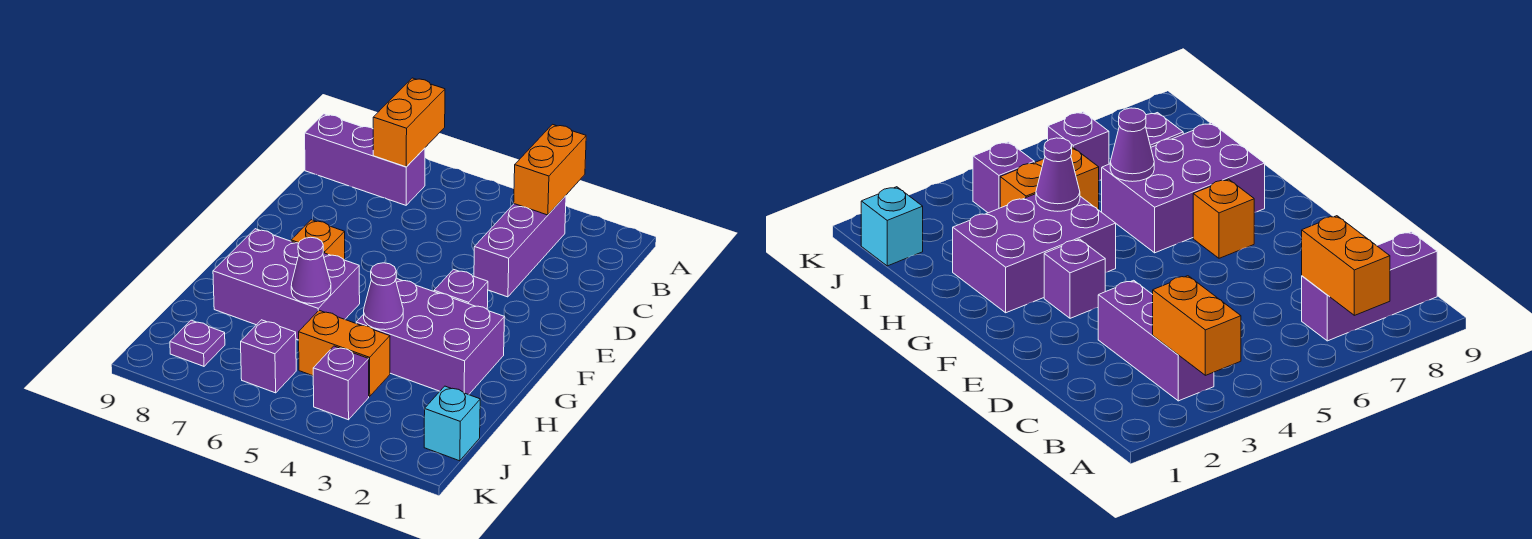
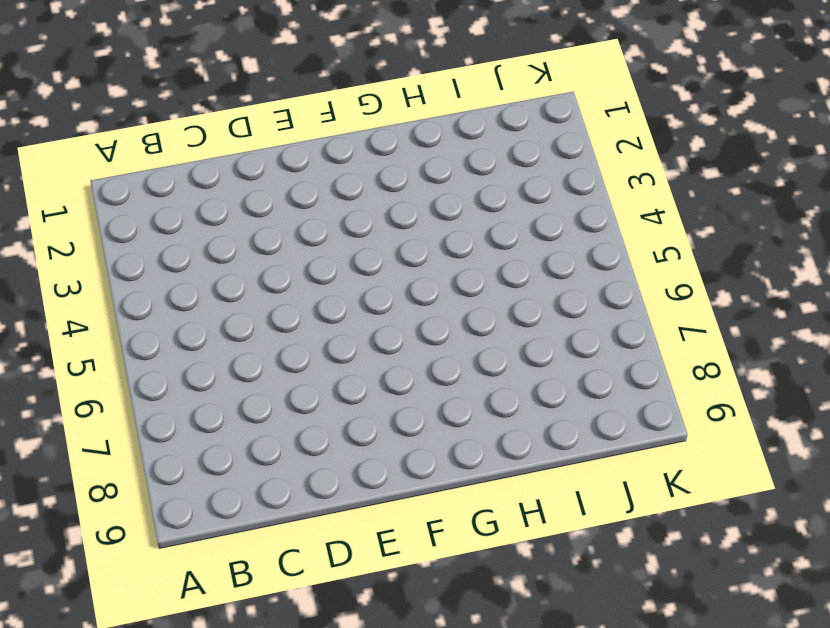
none -> purple brick B3:D3 level 1
none -> purple brick B7:B9 level 1
none -> purple brick F3 level 1

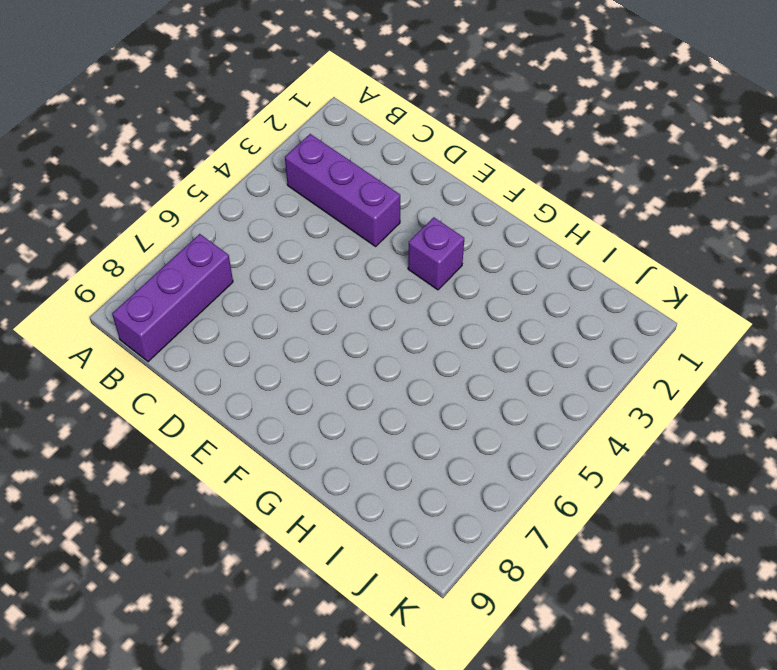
none -> orange brick F7 level 1
none -> purple brick G2:H4 level 1
none -> purple brick G6:H8 level 1

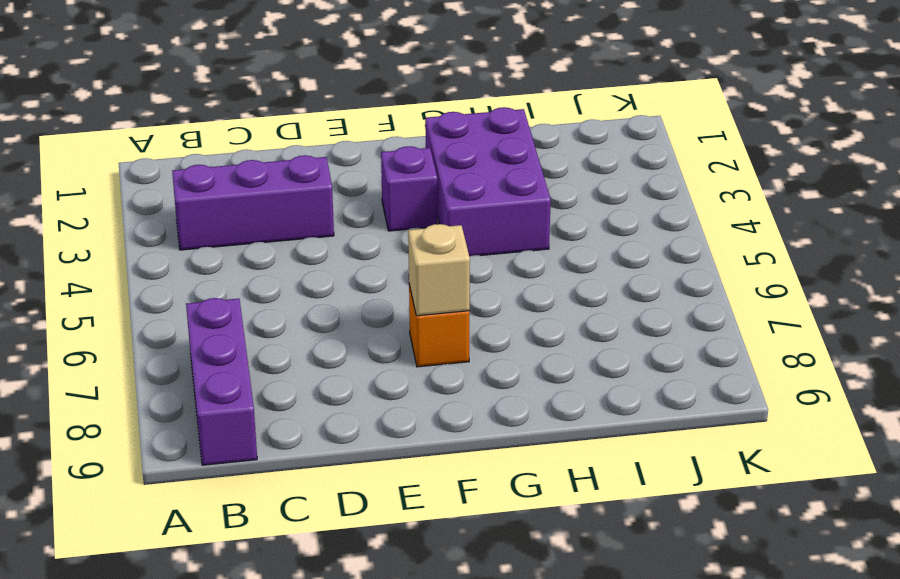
tan brick F7 level 2 -> none
none -> purple brick G6:H8 level 1
none -> orange brick I4:I5 level 1
none -> cyan brick J1 level 1

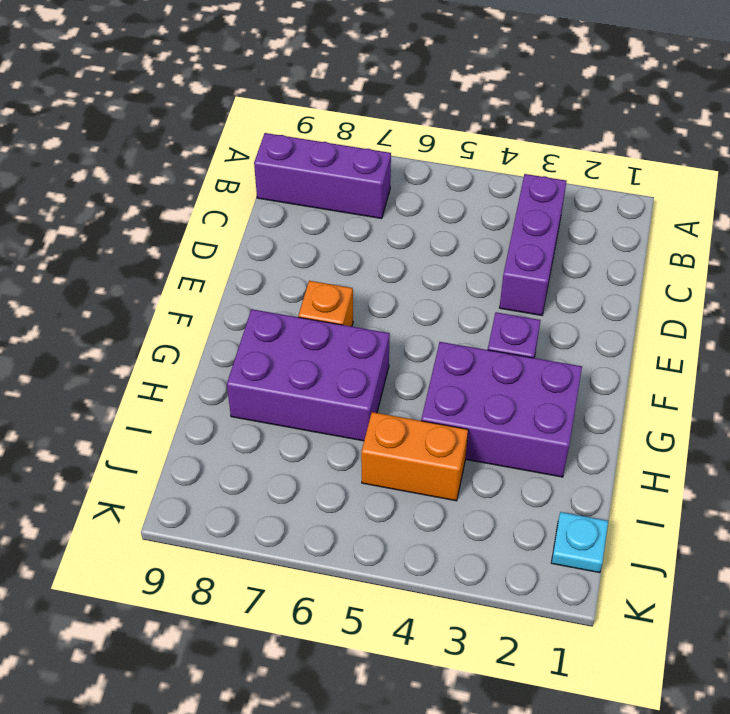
cyan plate J1 level 1 -> cyan brick J1 level 1
none -> purple brick J4 level 1
none -> purple brick J6 level 1
none -> purple plate J8 level 1

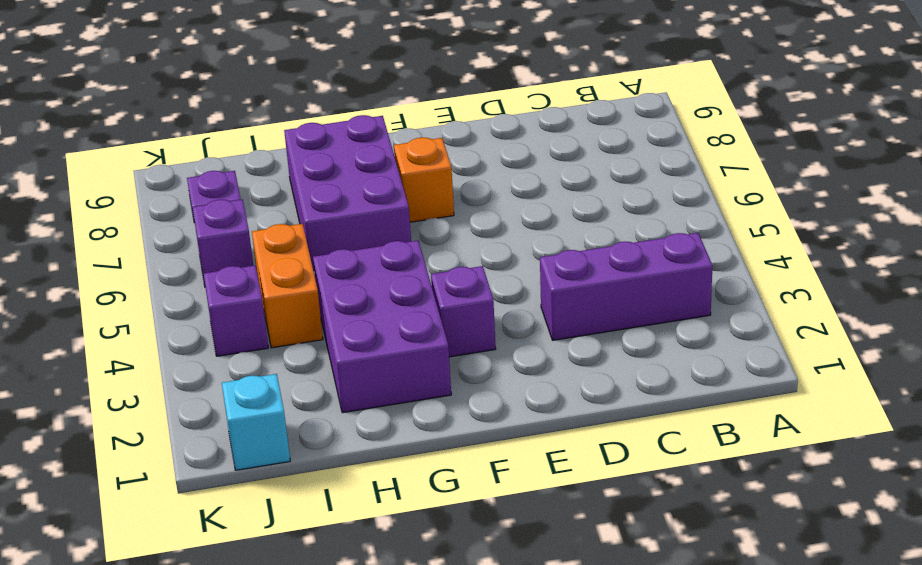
none -> purple brick B7:B9 level 1
none -> orange brick A3:B3 level 2
none -> orange brick A7:B7 level 2

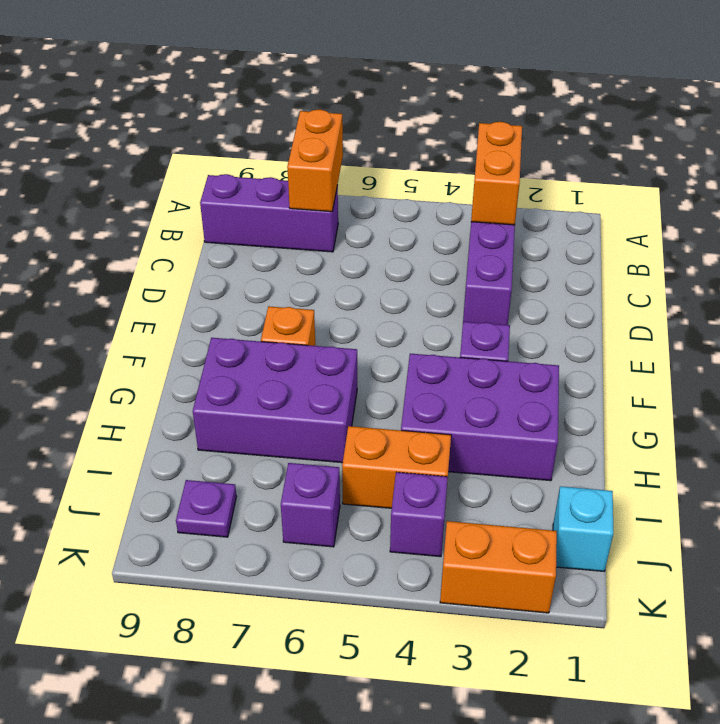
orange brick K2:K3 level 1 -> none
none -> purple cone H4 level 2
none -> purple cone H6 level 2

